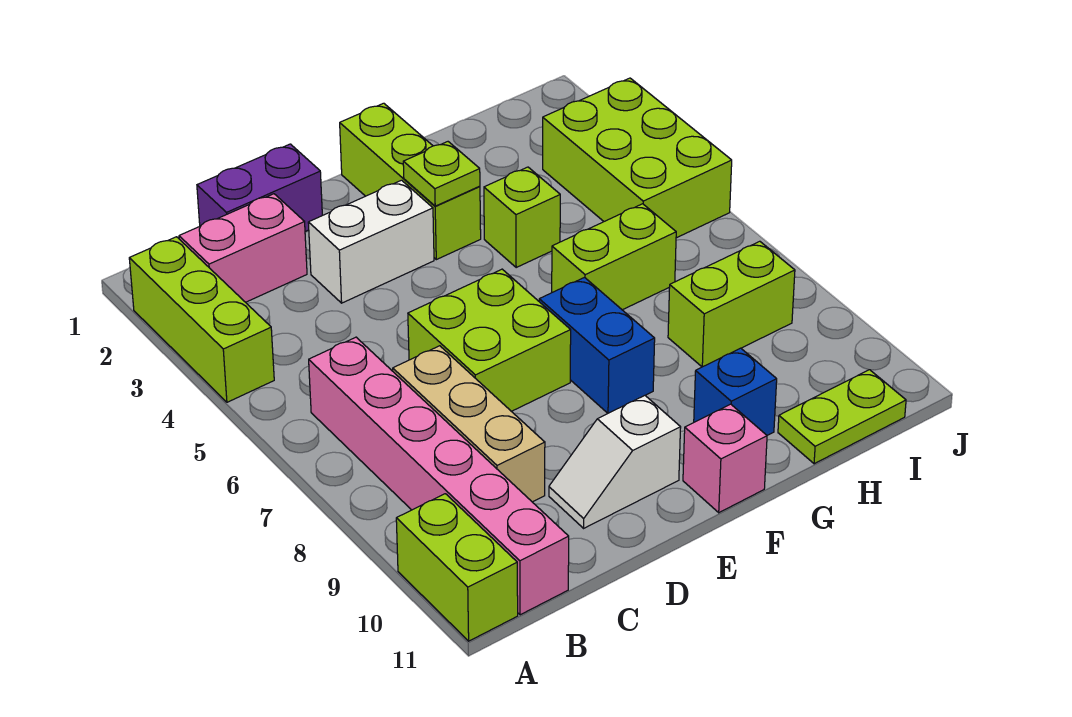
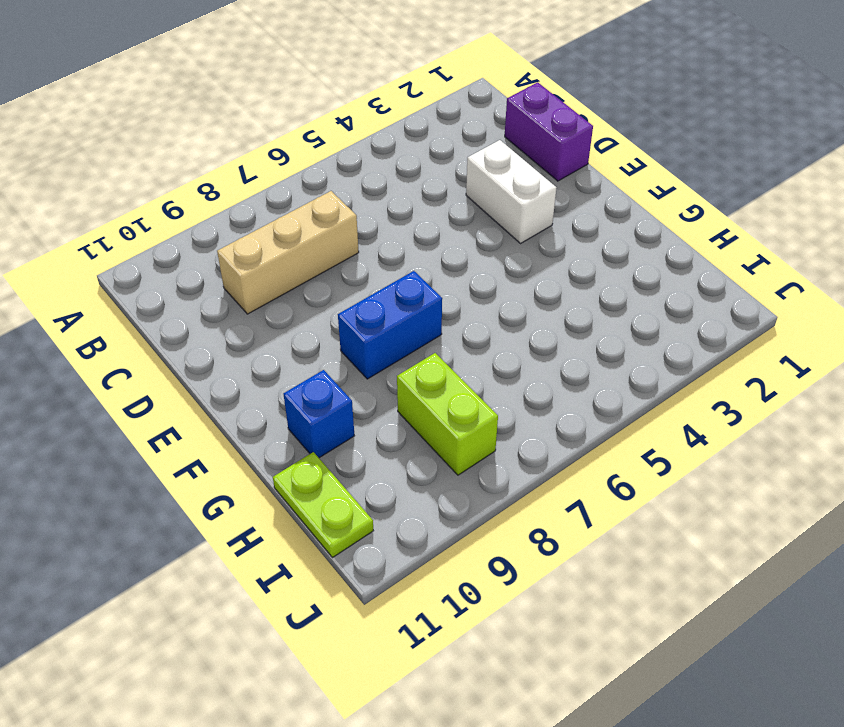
none -> lime brick A2:A4 level 1
none -> lime brick A10:A11 level 1
none -> pink brick B2:C2 level 1

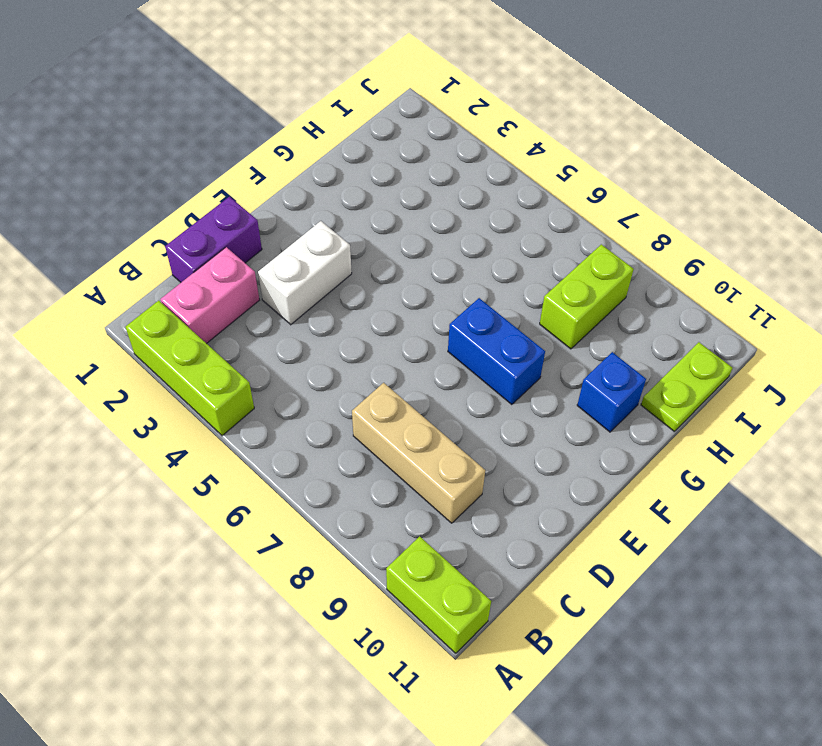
none -> pink brick B6:B11 level 1
none -> lime brick D6:E7 level 1
none -> white slope D10:E10 level 1 top E

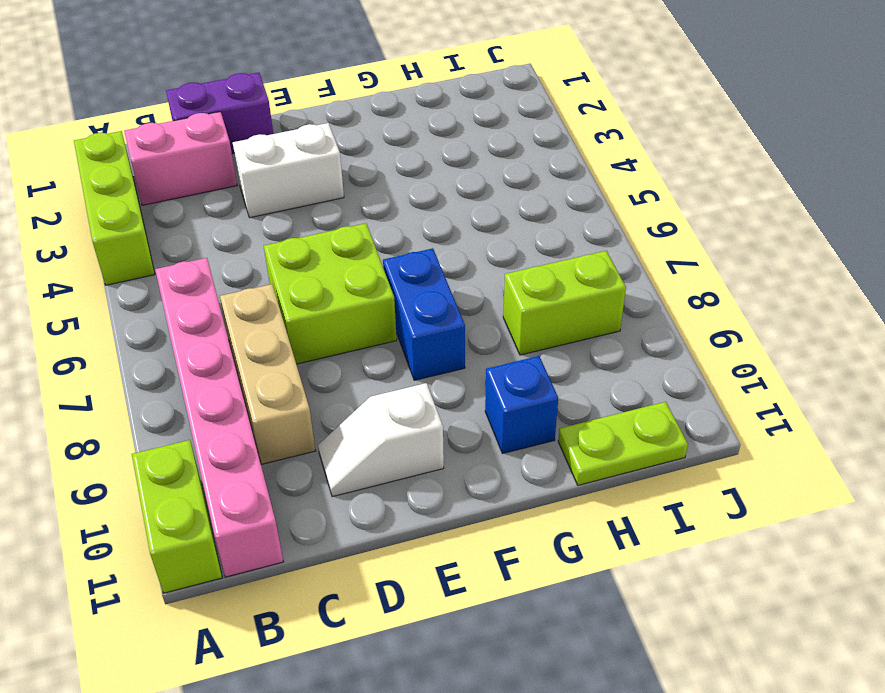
none -> lime brick F1:F3 level 1
none -> pink brick F11 level 1
none -> lime brick G4 level 1

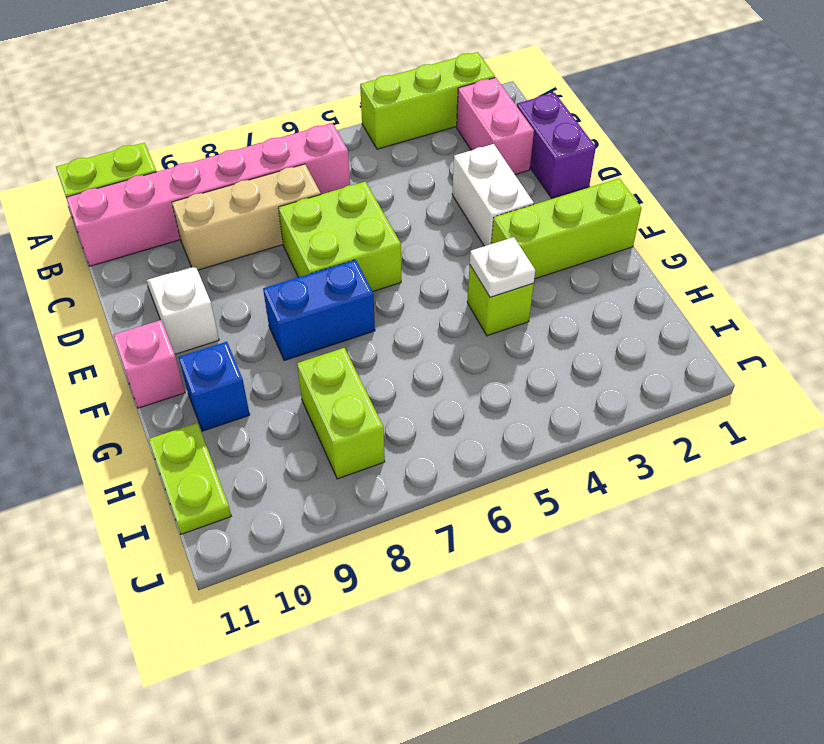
white plate G4 level 2 -> none
none -> lime brick G6:H6 level 1
none -> lime brick I3:J5 level 1
none -> lime plate F3 level 2

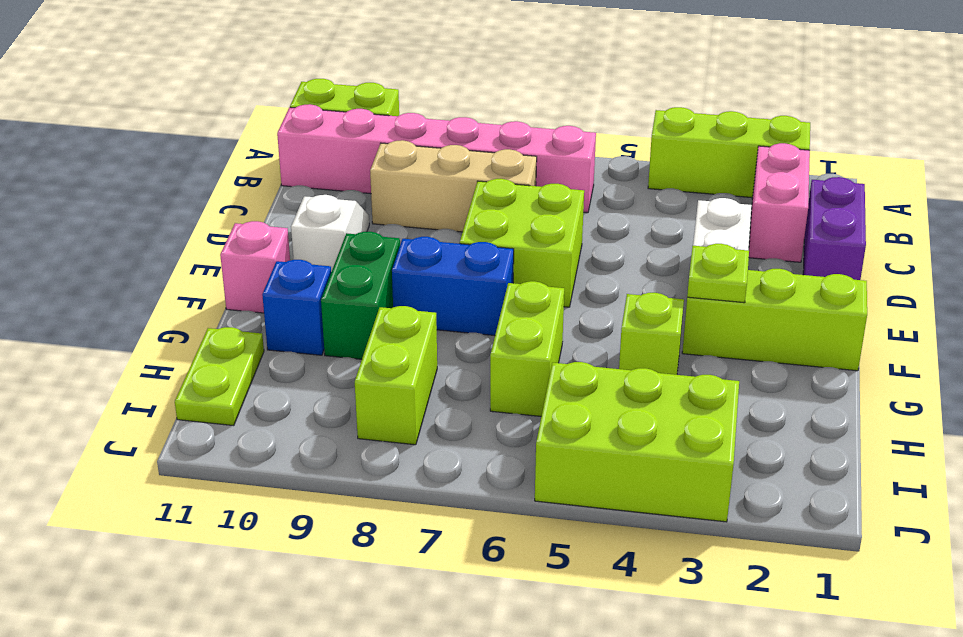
green brick F9:G9 level 1 -> none

